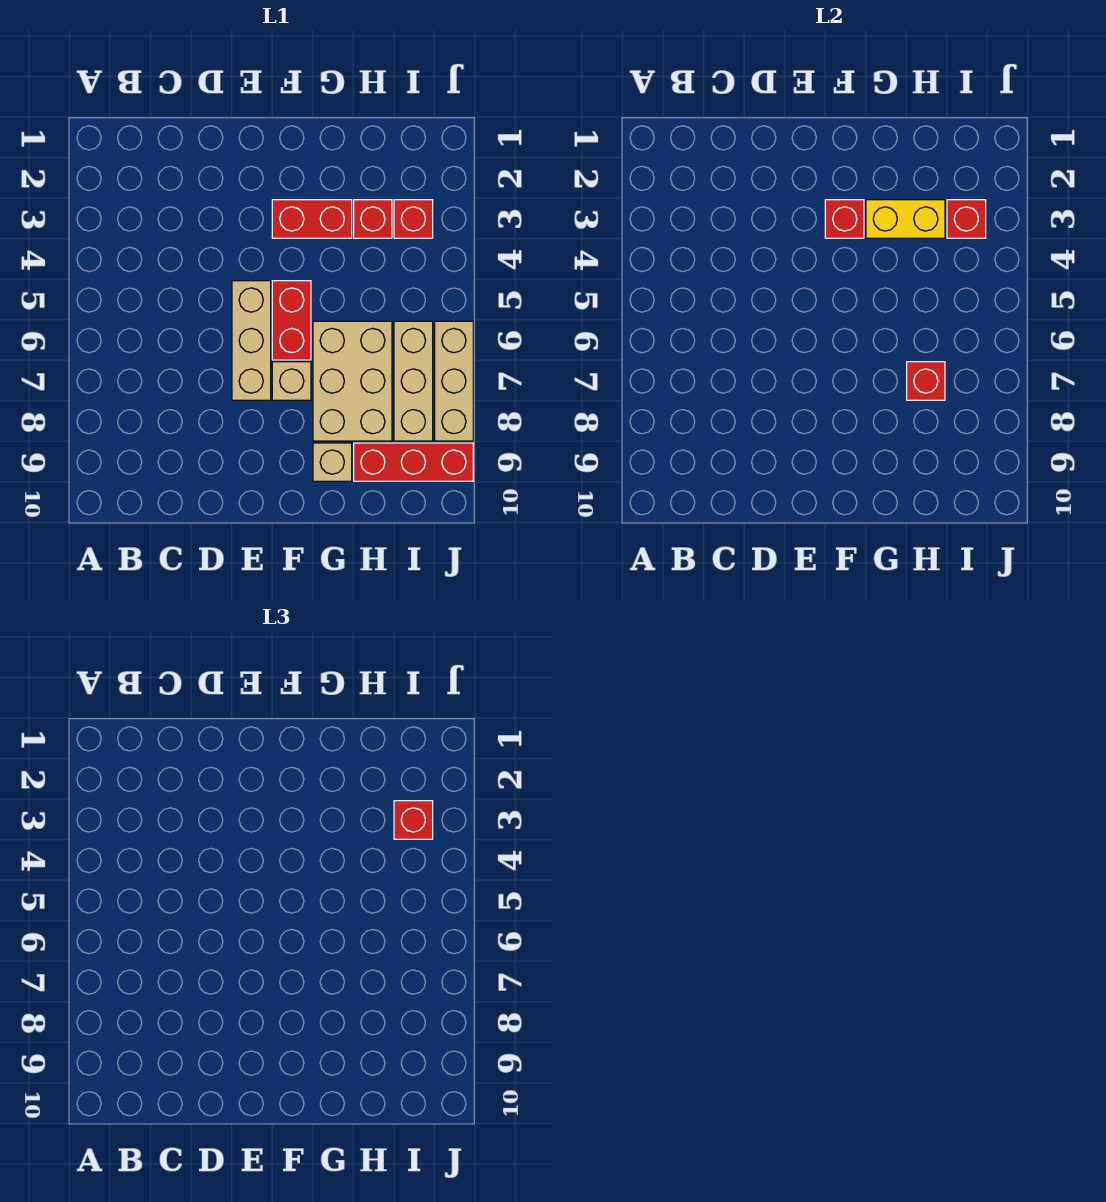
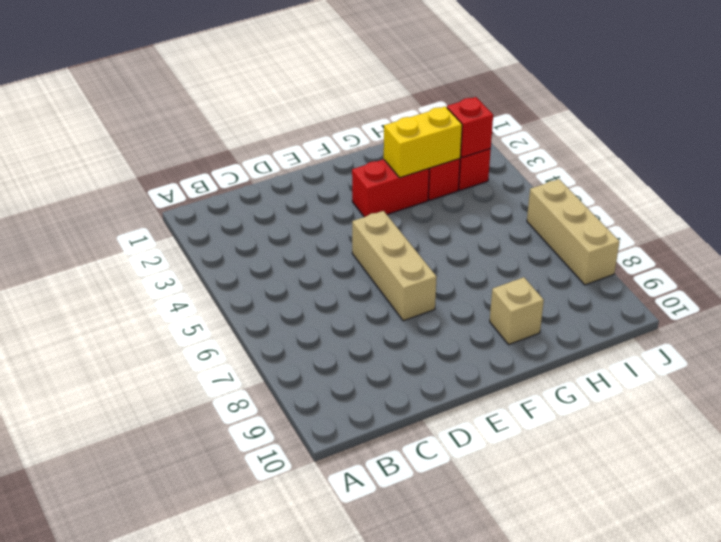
none -> red brick F5:F6 level 1
none -> tan brick F7 level 1
none -> tan brick G6:H8 level 1

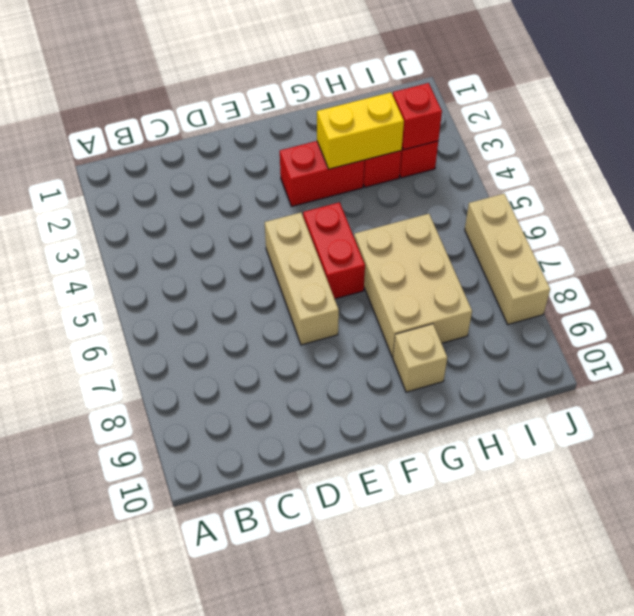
none -> tan brick F7 level 1
none -> red brick H9:J9 level 1
none -> tan brick I6:I8 level 1

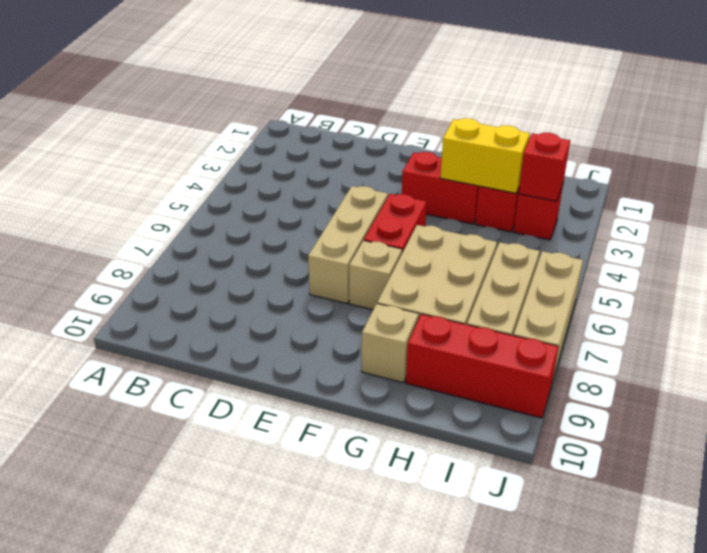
none -> red brick F3 level 2
none -> red brick H7 level 2
none -> red brick I3 level 3

